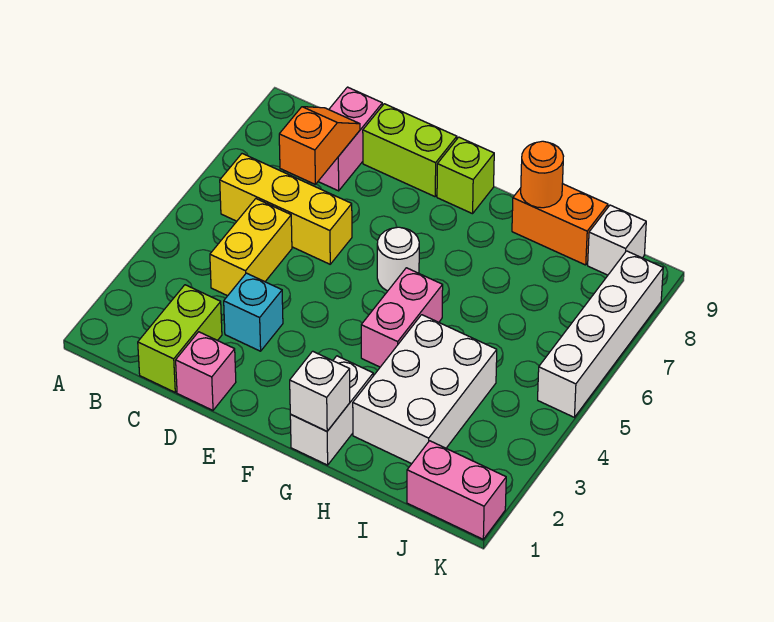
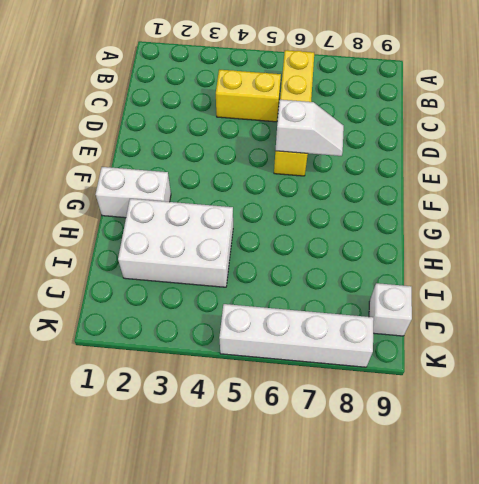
yellow brick B6:E6 level 1 -> yellow brick B6:D6 level 1
white slope E6:E7 level 2 top 6 -> none
none -> lime brick C1:C2 level 1
none -> pink brick C8:C9 level 1
none -> pink brick D1 level 1

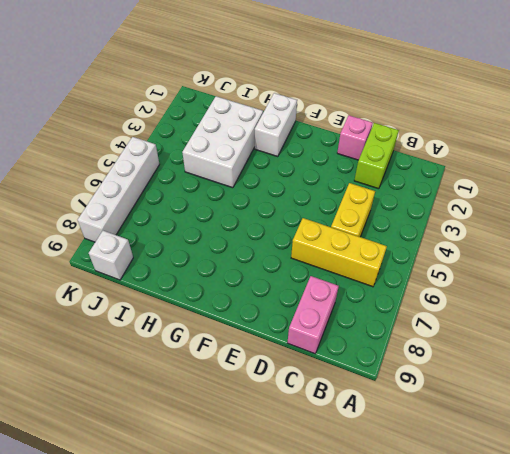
none -> cyan brick D3 level 1
none -> lime brick D9:E9 level 1
none -> white round brick F6 level 1

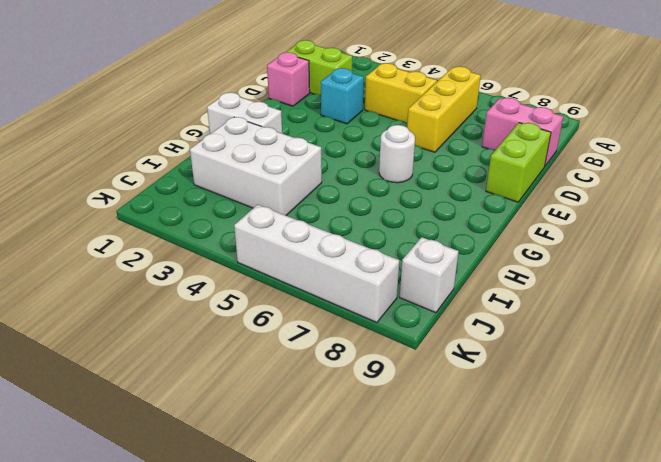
none -> lime brick F9 level 1
none -> pink brick G4:G5 level 1
none -> orange brick H9:I9 level 1

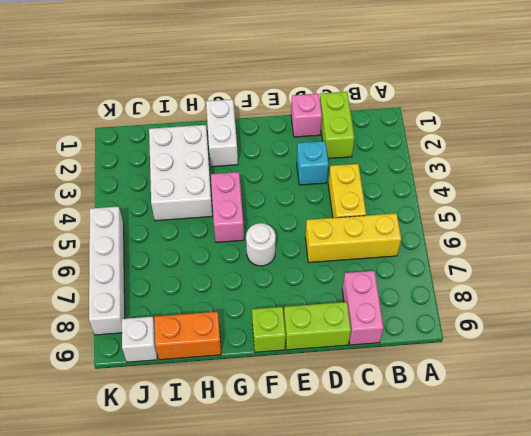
none -> pink brick J1:K1 level 1
none -> orange slope C7:C8 level 2 top 7
none -> white brick G1 level 2

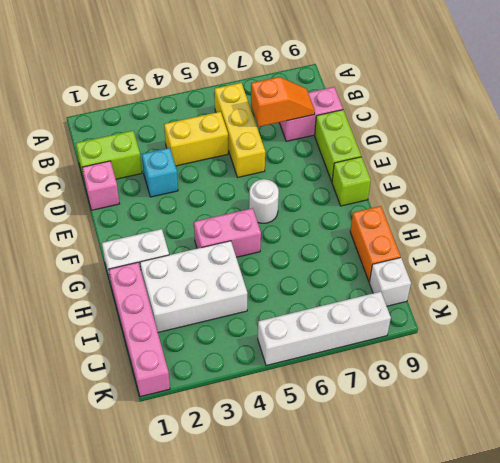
pink brick H1:K1 level 1 -> pink brick J1:K1 level 1
none -> white brick G1 level 2
none -> orange round brick H9 level 2

